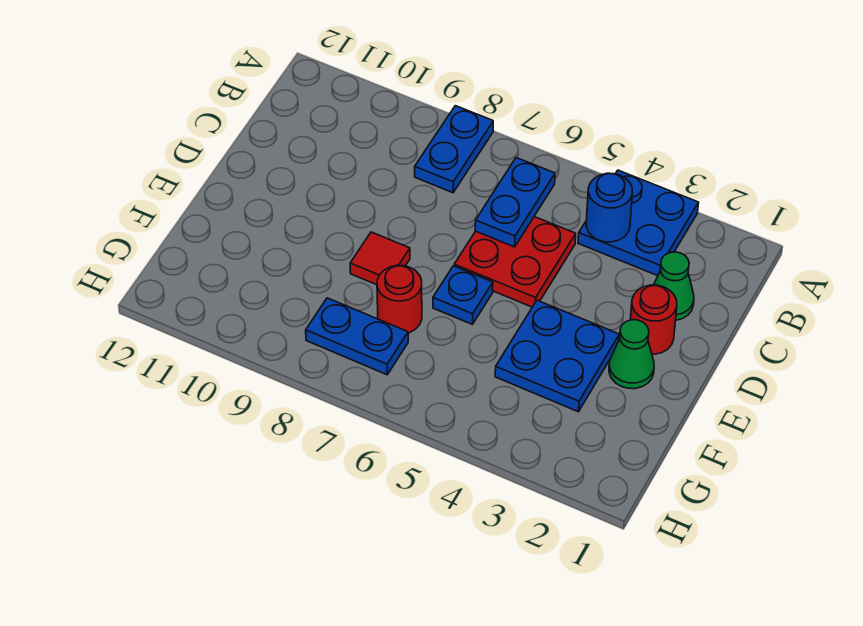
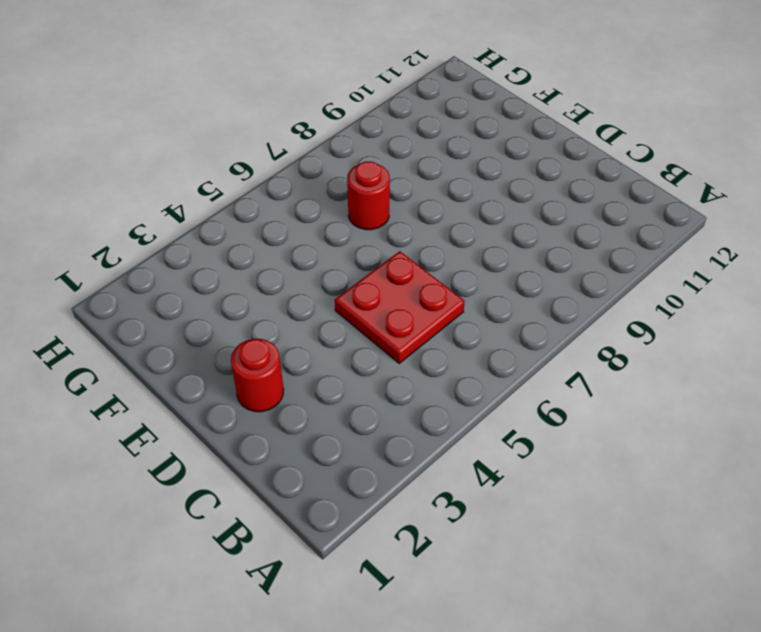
none -> blue plate A3:B4 level 1
none -> blue plate A8:B8 level 1
none -> green cone C2 level 1

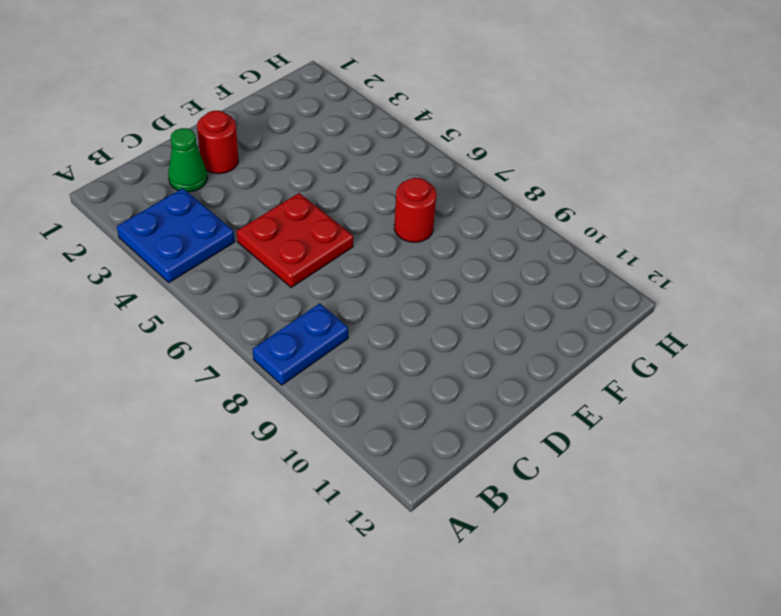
none -> green cone E2 level 1
none -> blue plate E3:F4 level 1
none -> blue plate E6 level 1

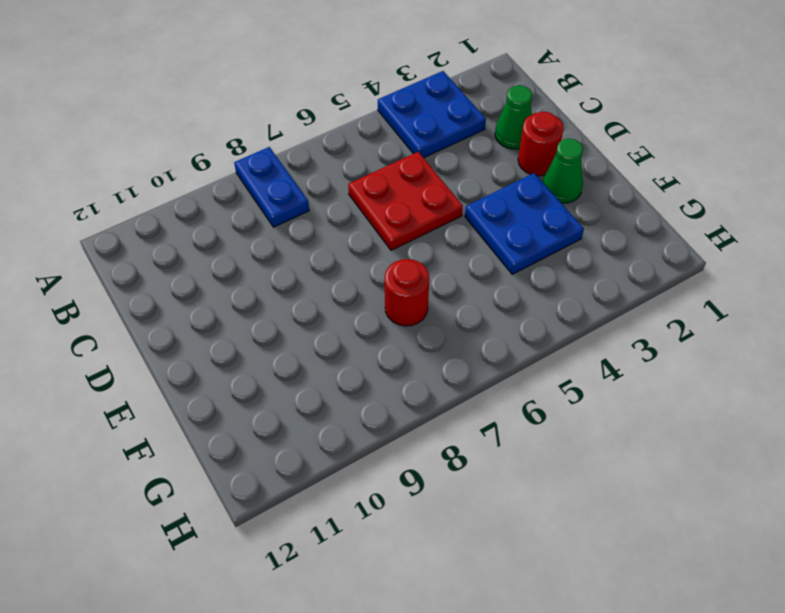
none -> blue plate E6 level 1
none -> red tile E8 level 1
none -> blue plate G7:G8 level 1

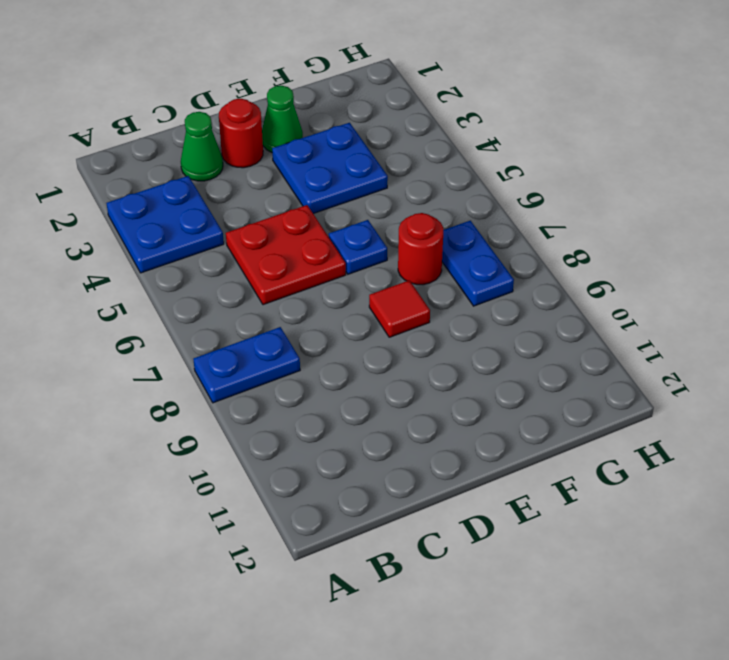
none -> blue round brick B4 level 2
none -> blue plate B6:C6 level 2

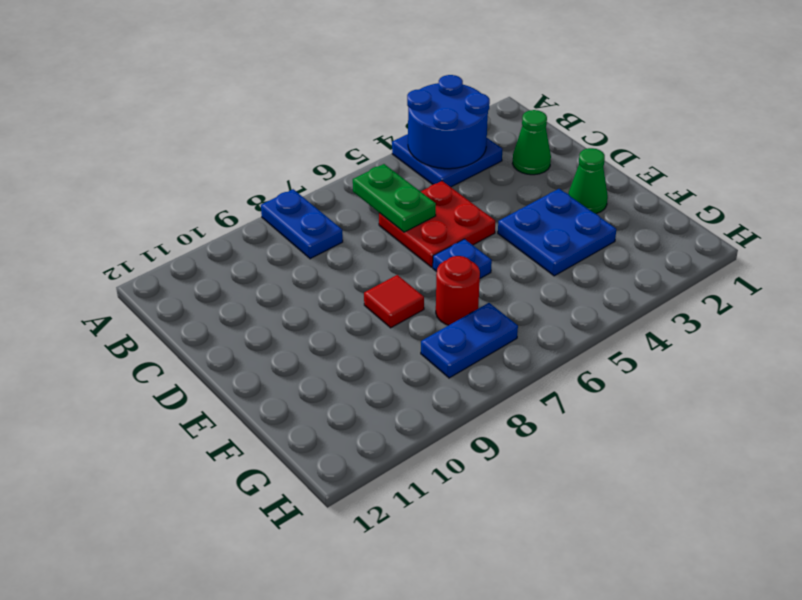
blue round brick A3:B4 level 2 -> blue round brick B4 level 2
green plate B6:C6 level 2 -> blue plate B6:C6 level 2
none -> red round brick D2 level 1

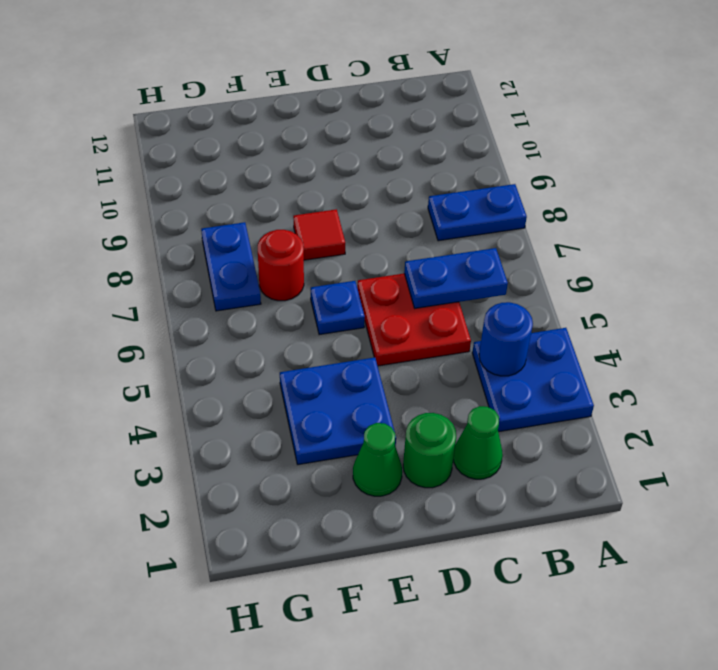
green round brick D2 level 1 -> red round brick D2 level 1

